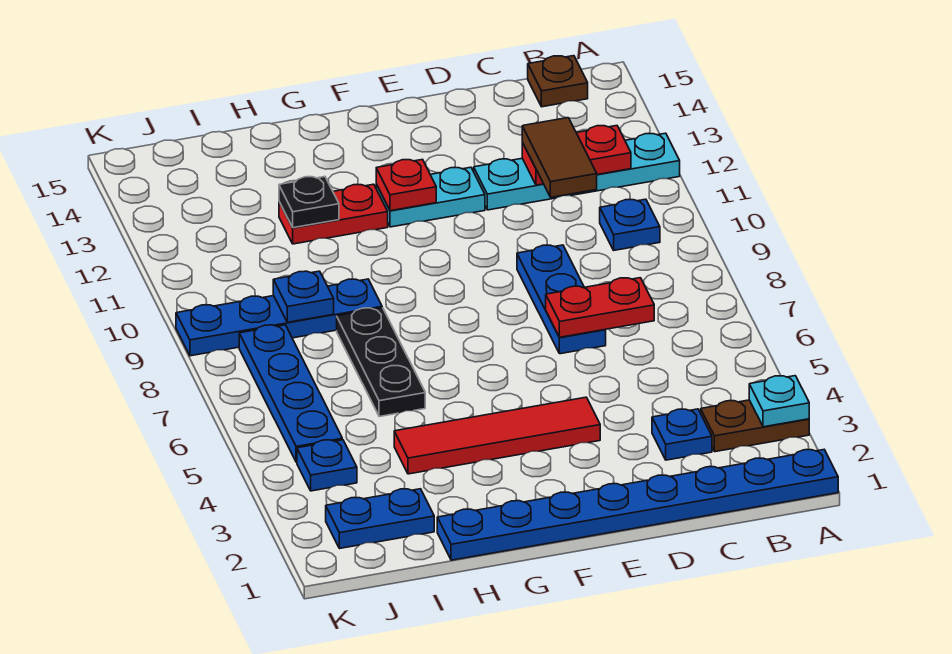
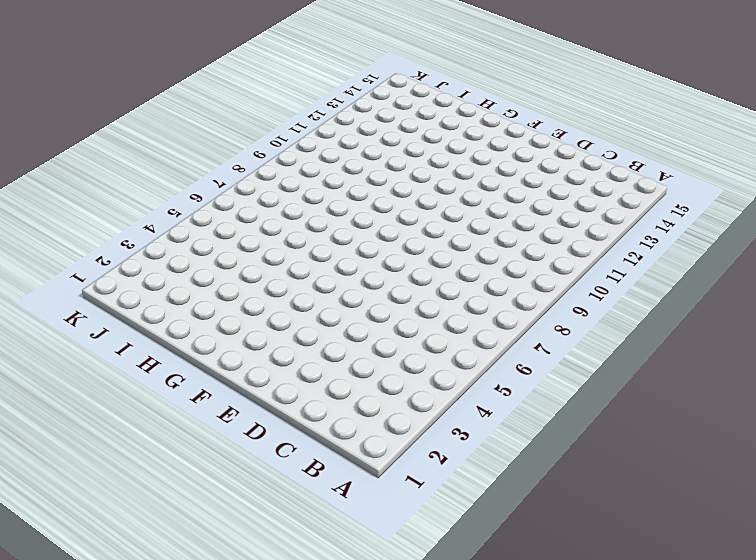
none -> blue plate A1:H1 level 1
none -> brown plate A3:B3 level 1
none -> cyan plate A12:D12 level 1

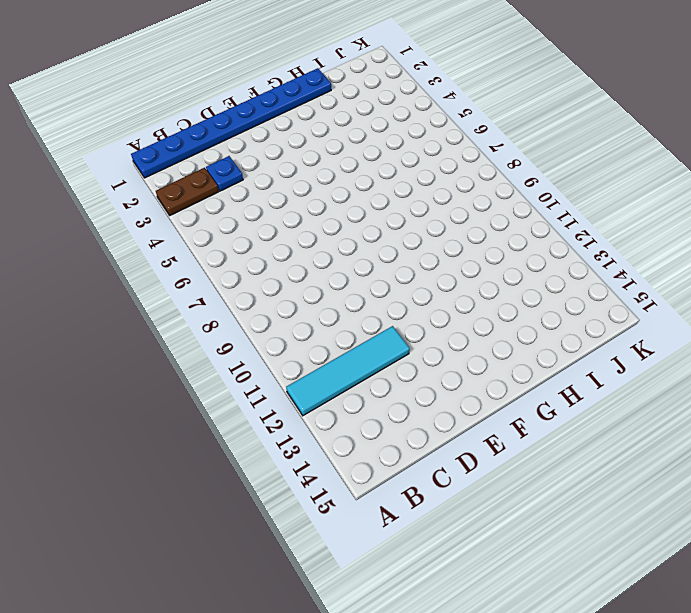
cyan tile A12:D12 level 1 -> cyan plate A12:D12 level 1
none -> blue plate B10 level 1
none -> brown plate B15 level 1
none -> blue plate D7:D9 level 1

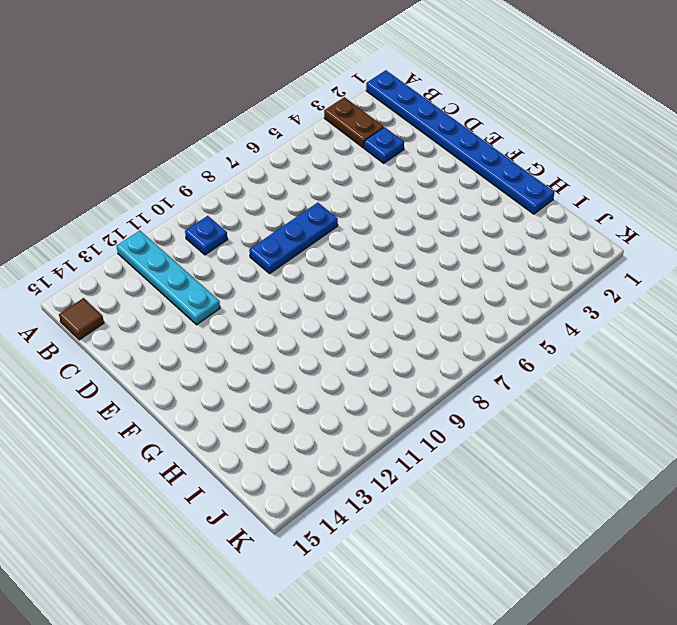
brown tile B15 level 1 -> brown plate B15 level 1
none -> red tile E4:H4 level 1
none -> cyan plate E12:F12 level 1
none -> red plate G12:H12 level 1

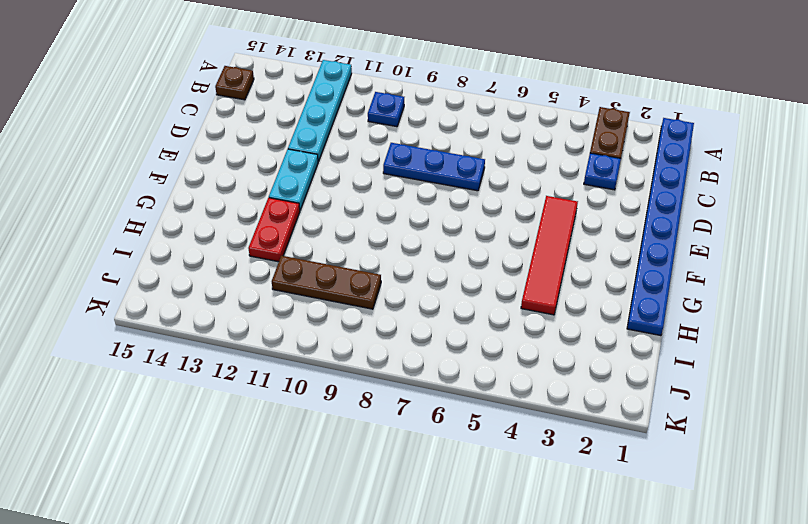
brown plate I9:I11 level 1 -> blue plate H9:K9 level 1
none -> black plate H6:H8 level 1
none -> blue plate I2:J2 level 1
none -> blue plate J4 level 1

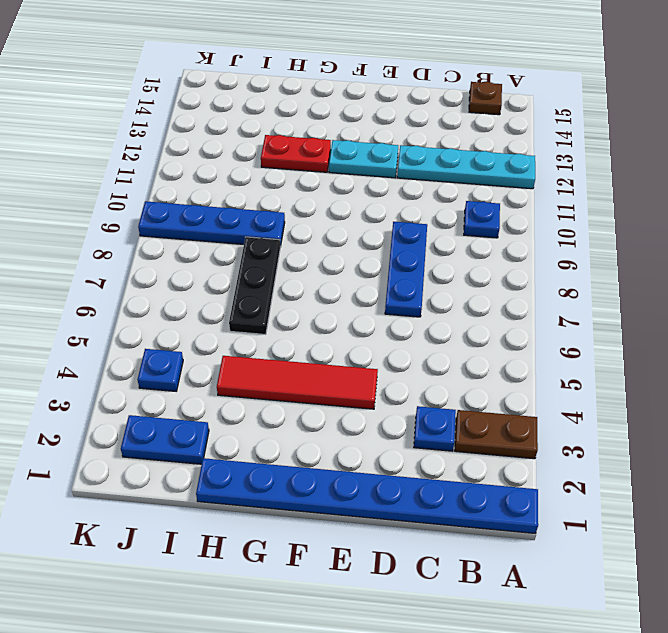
none -> blue plate J5:J8 level 1
none -> cyan plate A3 level 2
none -> red plate B12:C12 level 2

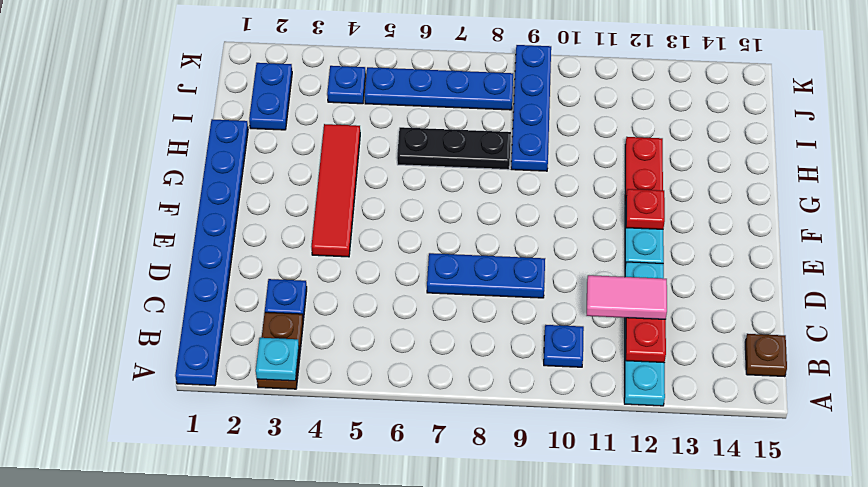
pink tile C11:C12 level 3 -> brown tile C11:C12 level 3
none -> red plate C7:D7 level 2
none -> black plate H12 level 2
none -> blue plate I9 level 2

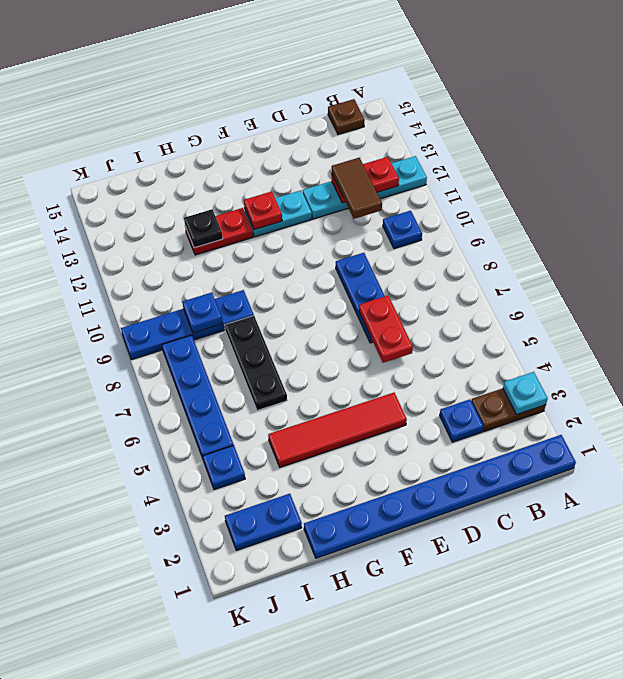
red plate D6:D7 level 2 -> red plate C7:D7 level 2

